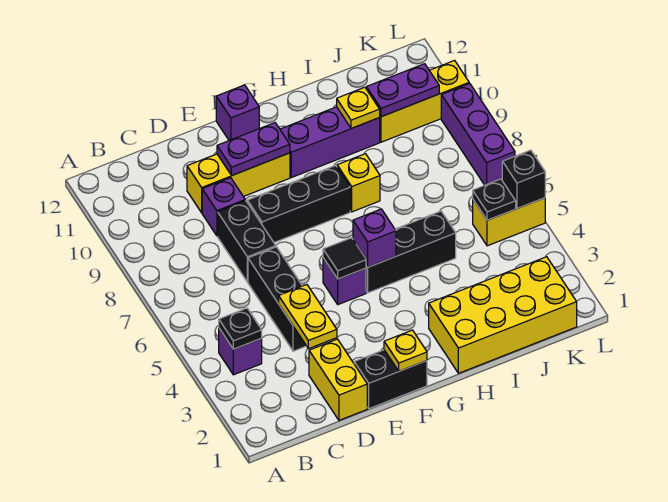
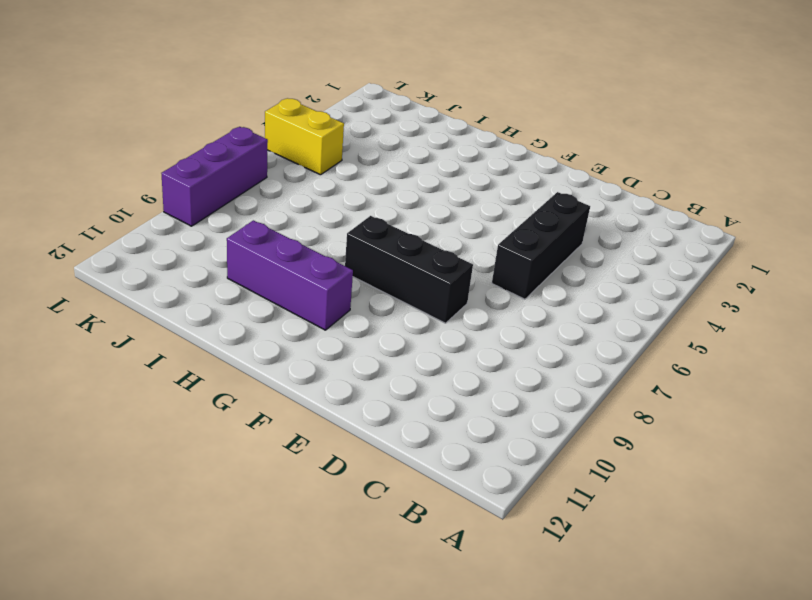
none -> purple brick B4 level 1
none -> yellow brick D1:D2 level 1
none -> black brick D7:D8 level 1

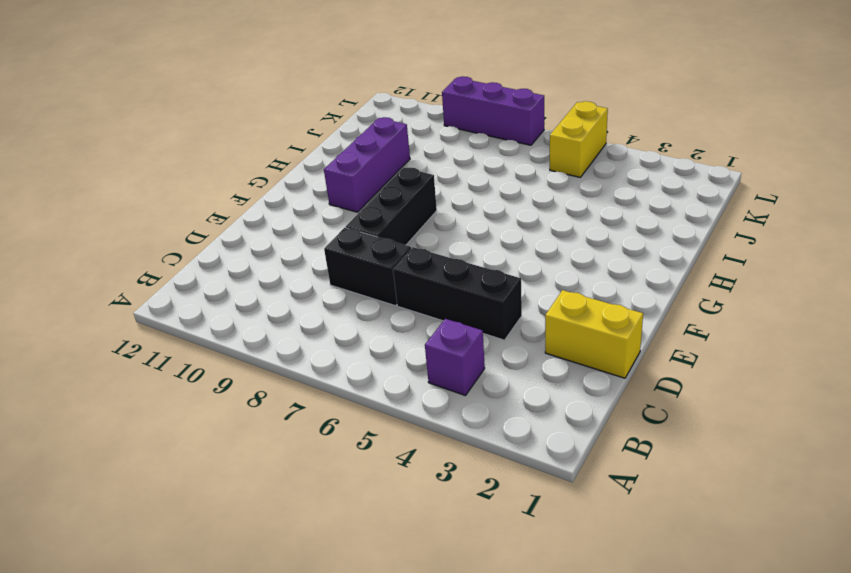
none -> purple brick D9 level 1
none -> yellow brick D10:F10 level 1
none -> black brick E1:F1 level 1

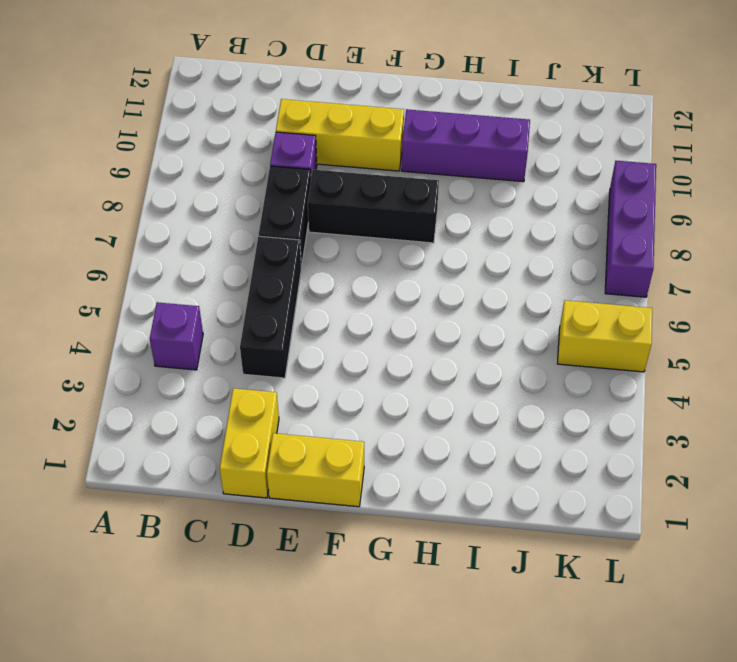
yellow brick E1:F1 level 1 -> black brick E1:F1 level 1
none -> purple brick F5 level 1
none -> purple brick F12 level 1
none -> black brick G5:I5 level 1

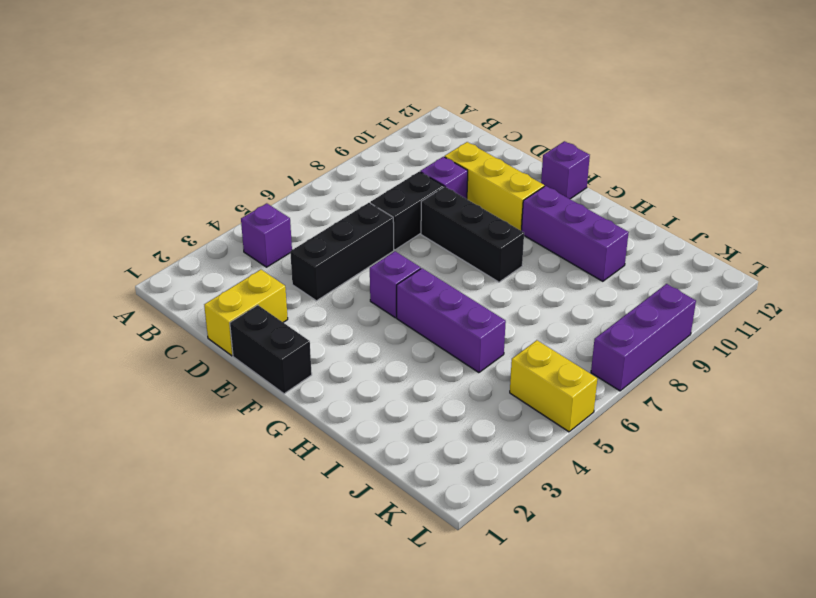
purple brick G5:I5 level 1 -> black brick G5:I5 level 1
none -> yellow brick H1:K2 level 1
none -> yellow brick H8 level 1
none -> yellow brick J10:L10 level 1

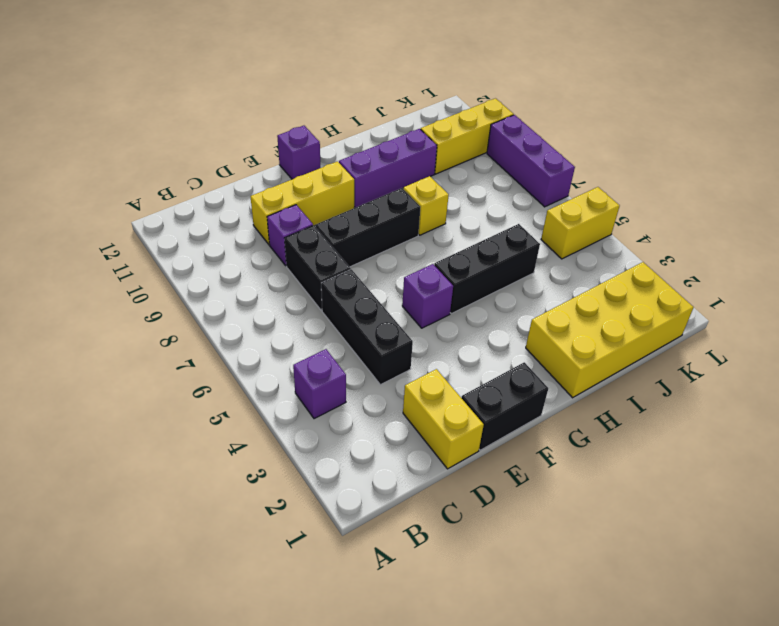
none -> black plate B4 level 2
none -> yellow plate D3:D4 level 2
none -> purple plate E10:F10 level 2

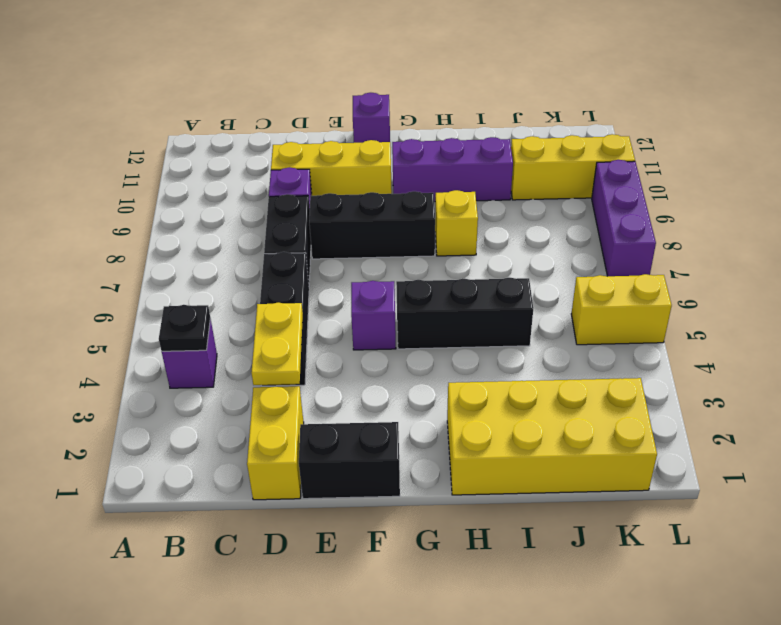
none -> purple plate E10:F10 level 2
none -> yellow plate F1 level 2
none -> black tile F5 level 2

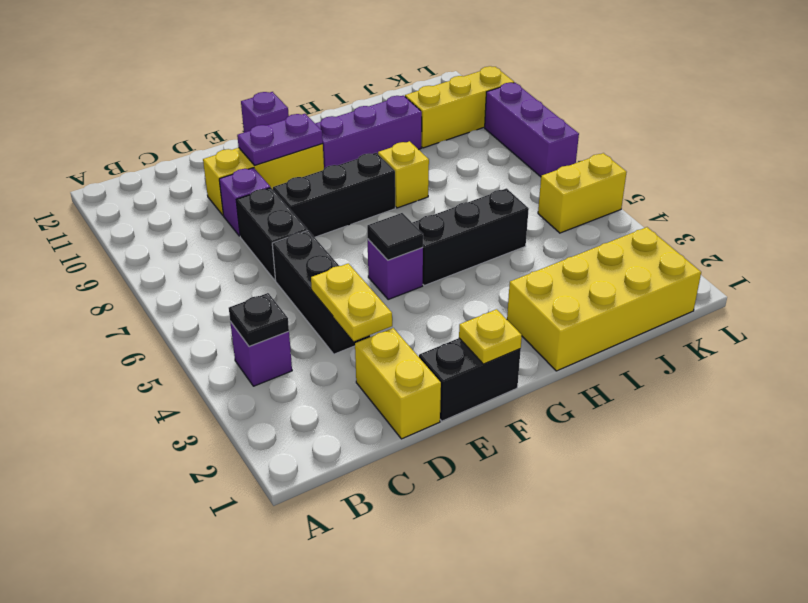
none -> purple brick G5 level 2
none -> yellow plate I10 level 2
none -> purple plate J10:K10 level 2

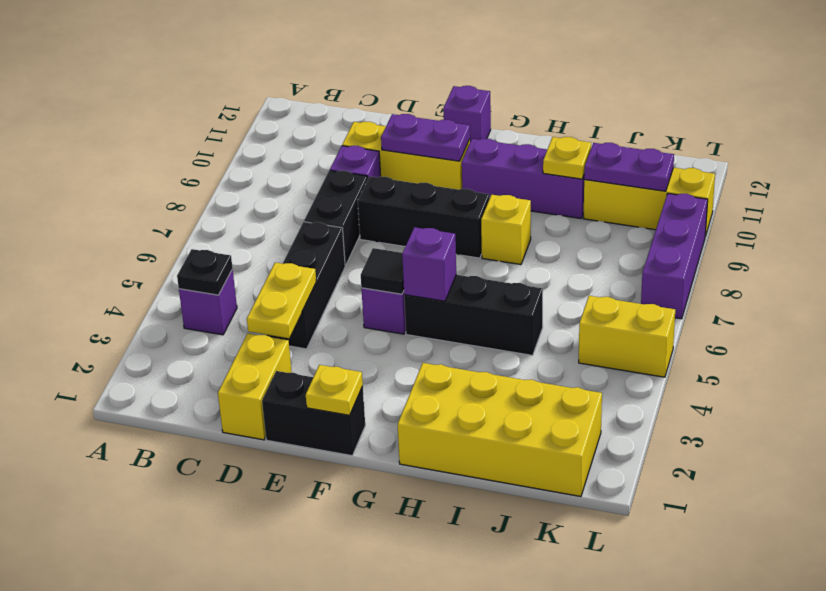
none -> black plate K5 level 2
none -> black brick L5 level 2

